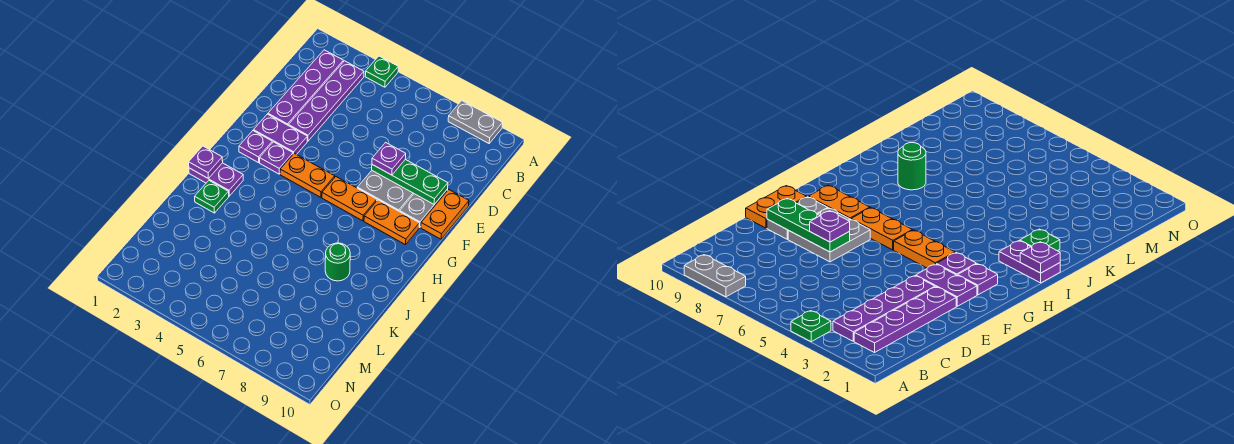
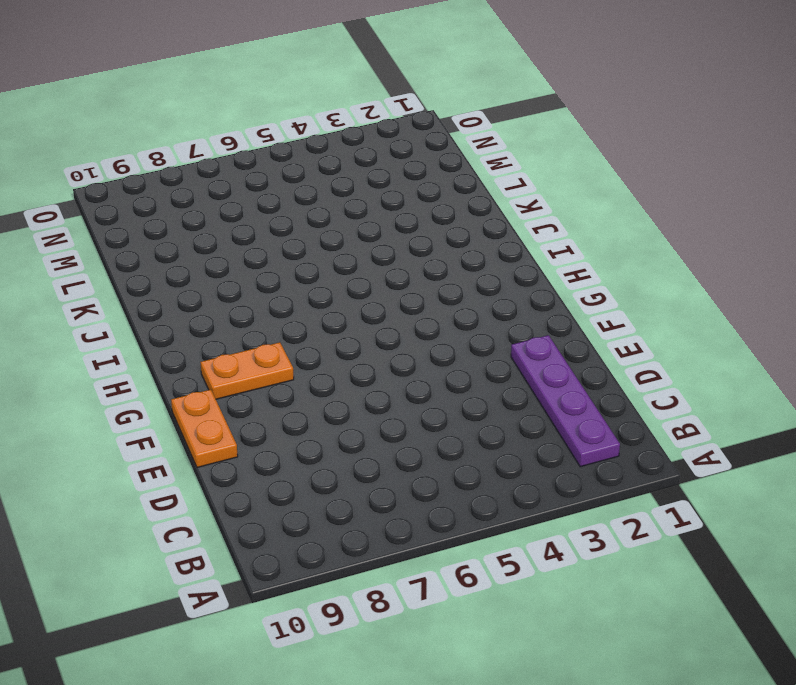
none -> green plate A4 level 1
none -> grey plate A8:A9 level 1
none -> purple plate B3:E3 level 1

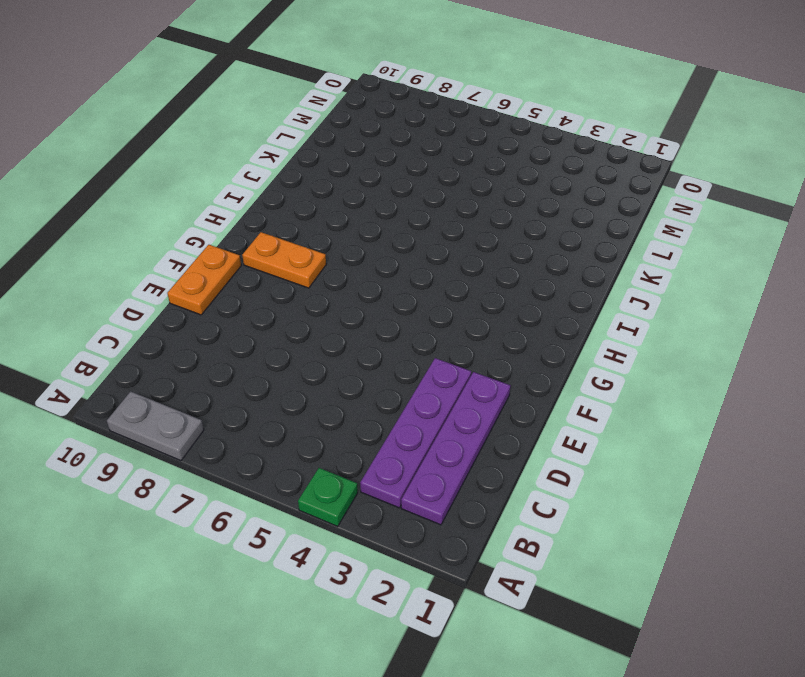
none -> grey plate E7:F8 level 1
none -> grey plate E9:F9 level 1
none -> purple plate F2:F3 level 1

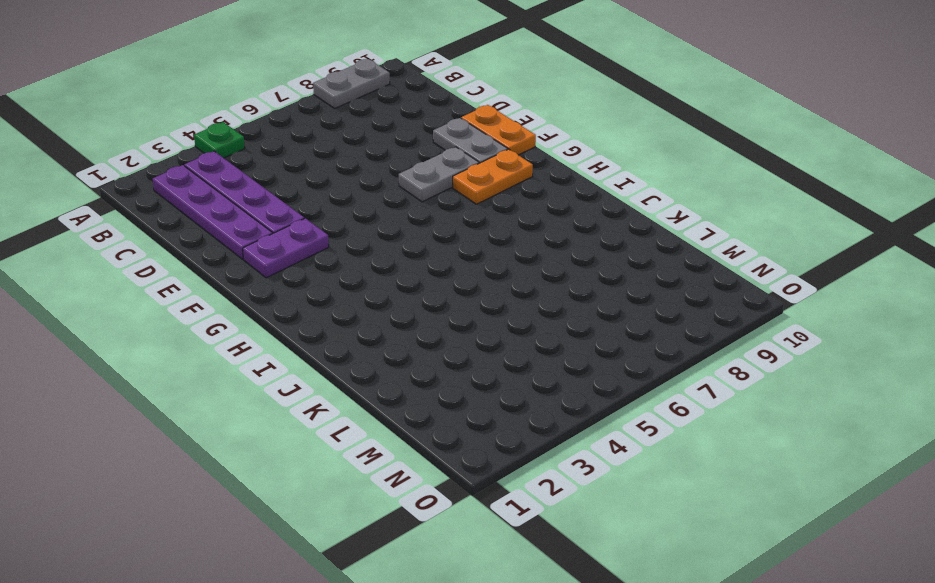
grey plate F7:F8 level 1 -> grey plate E7:F8 level 1
none -> purple plate G2 level 1
none -> purple plate G3 level 1
none -> orange plate G4:G5 level 1

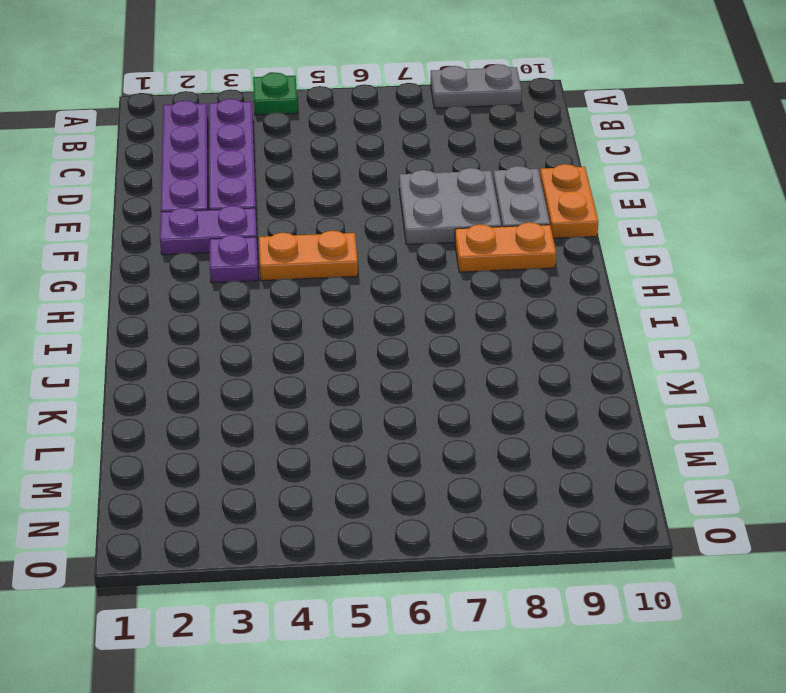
none -> purple plate G2 level 1
none -> orange plate G6:G7 level 1
none -> purple plate I1:I2 level 1

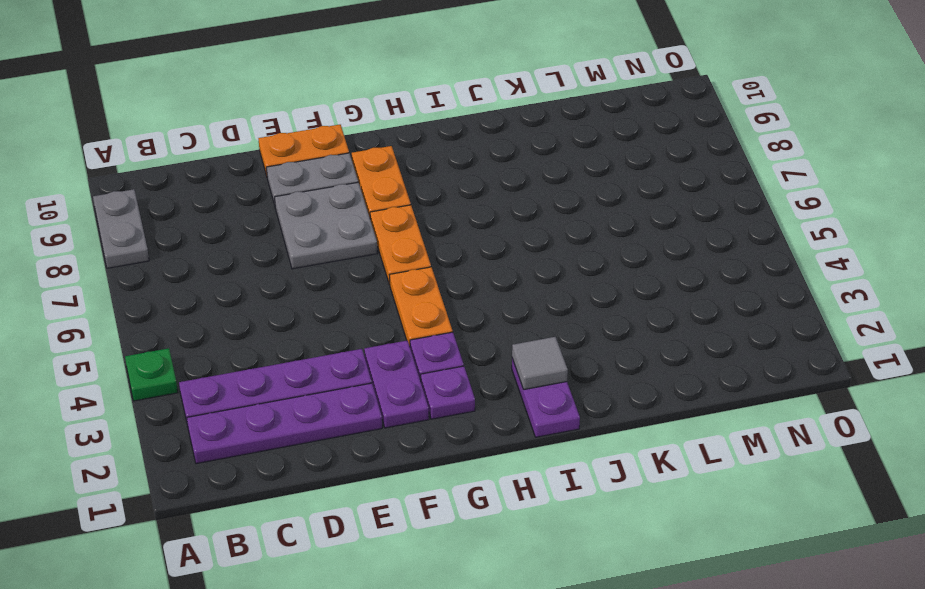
grey tile I2 level 2 -> none
none -> green plate J2 level 1
none -> green round brick J8 level 1
none -> green plate E7:E9 level 2

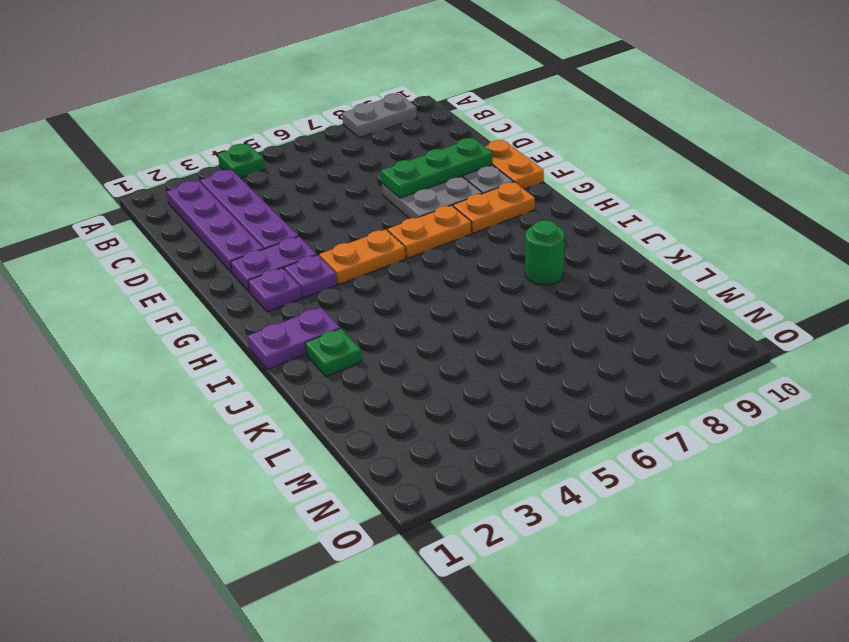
none -> purple plate I1 level 2
none -> purple plate E7 level 3

